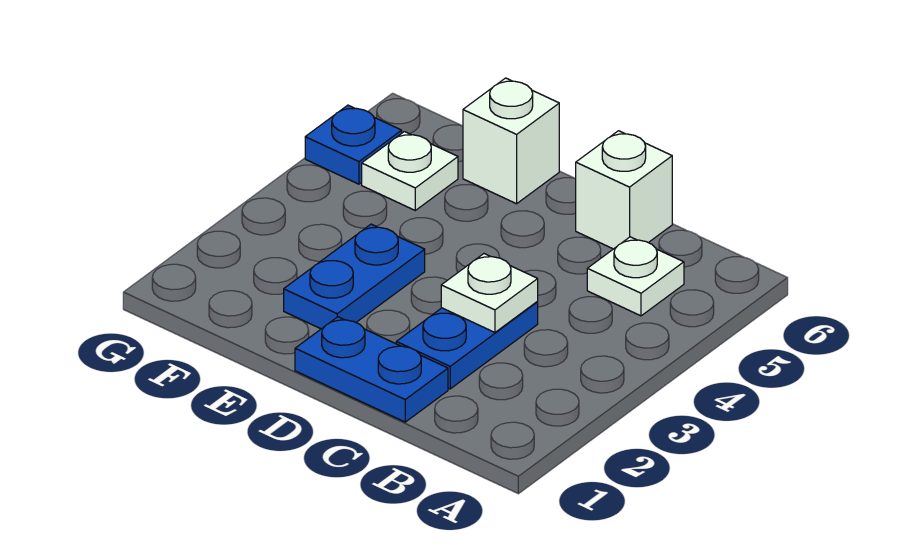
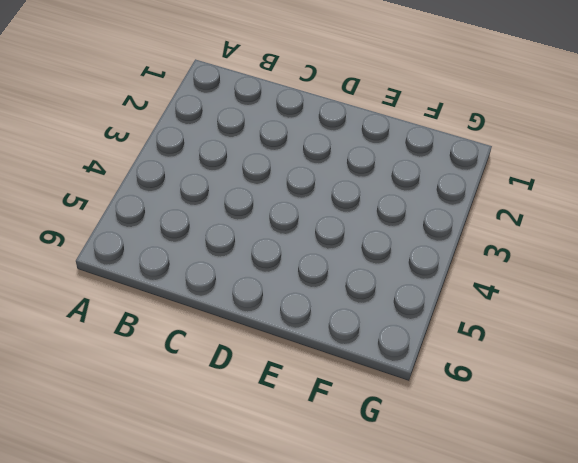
none -> white plate B5 level 1
none -> blue plate C1:D1 level 1

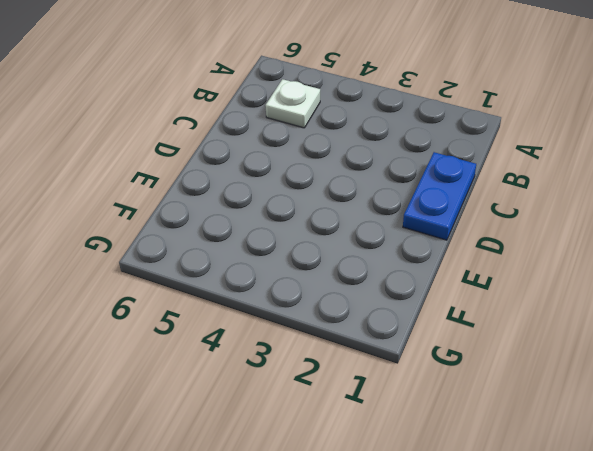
none -> blue plate C2:C3 level 1
none -> white brick C6 level 1

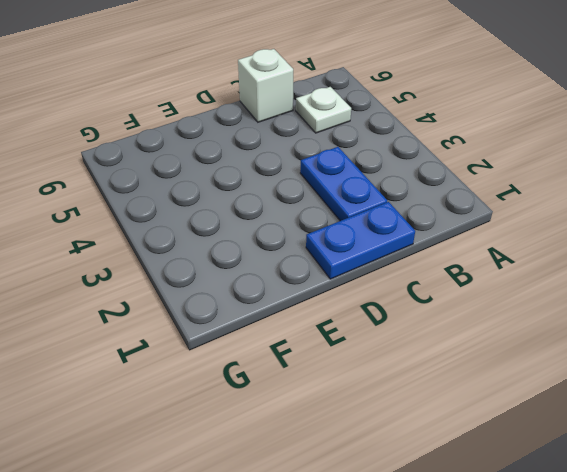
none -> blue plate E2:E3 level 1
none -> white brick E6 level 1

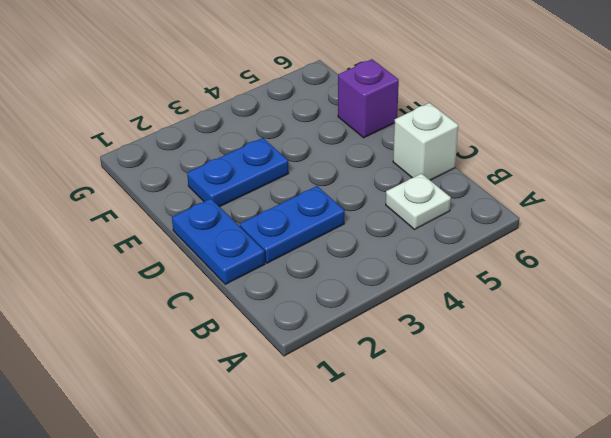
purple brick E6 level 1 -> white brick E6 level 1
none -> white plate F5 level 1
none -> blue plate G5 level 1

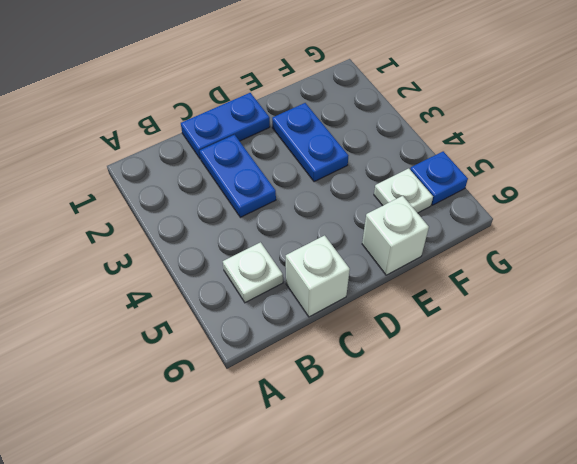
none -> white plate C3 level 2

